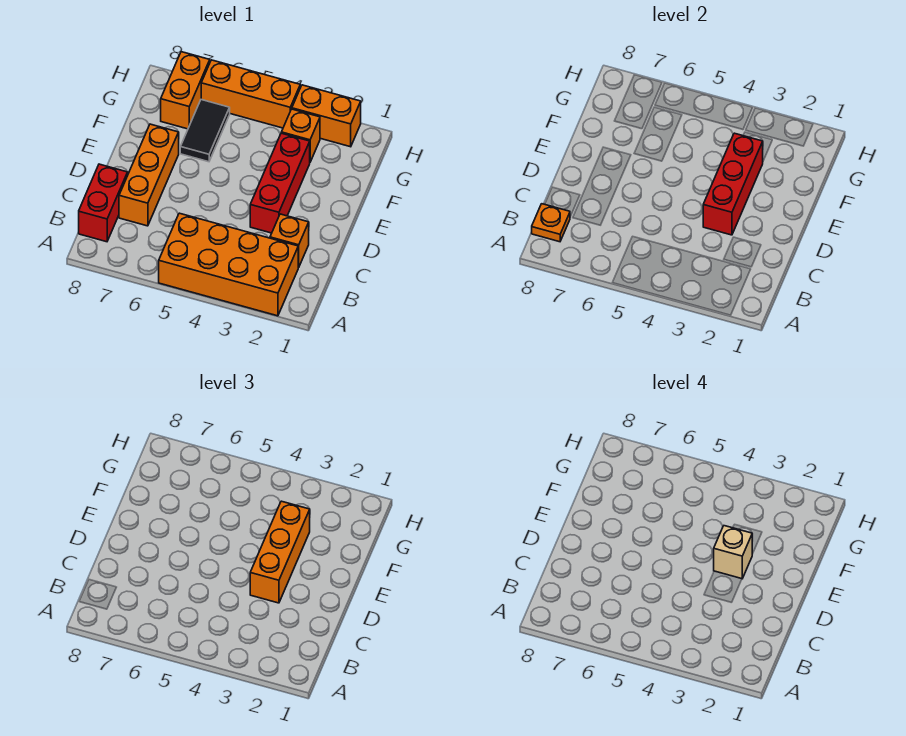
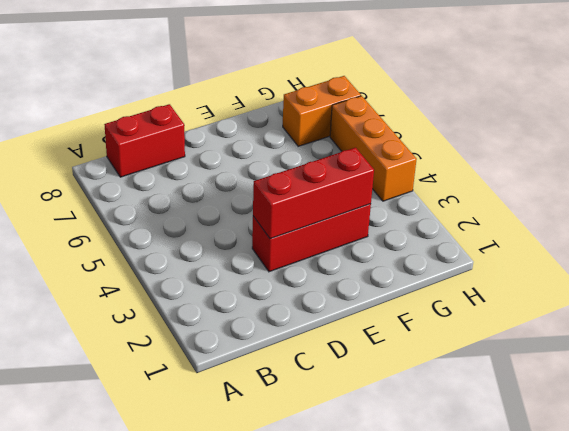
none -> orange brick A2:B5 level 1
none -> orange brick C2 level 1
none -> orange brick C7:E7 level 1

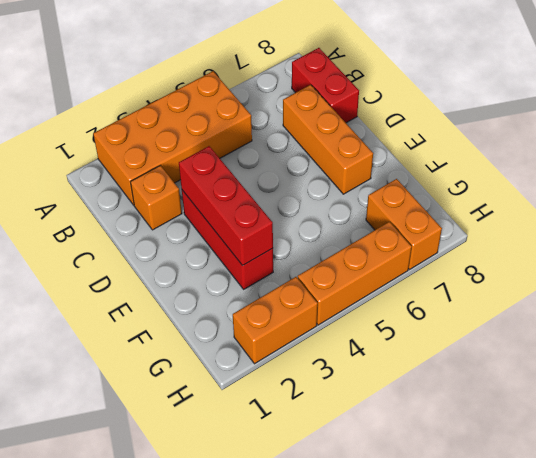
none -> black tile F6:G6 level 1
none -> orange brick G3 level 1
none -> orange plate B8 level 2

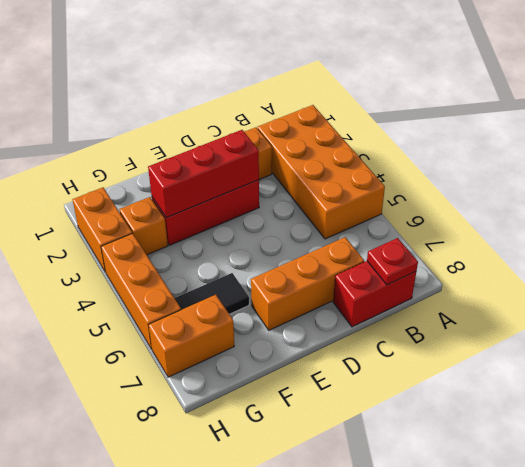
red plate B8 level 2 -> orange plate B8 level 2
none -> orange brick D3:F3 level 3
none -> tan brick E3 level 4

